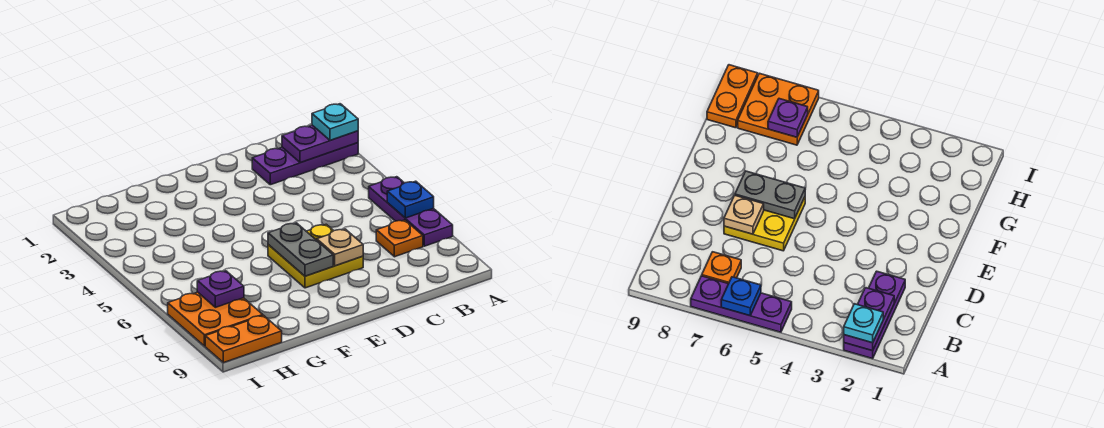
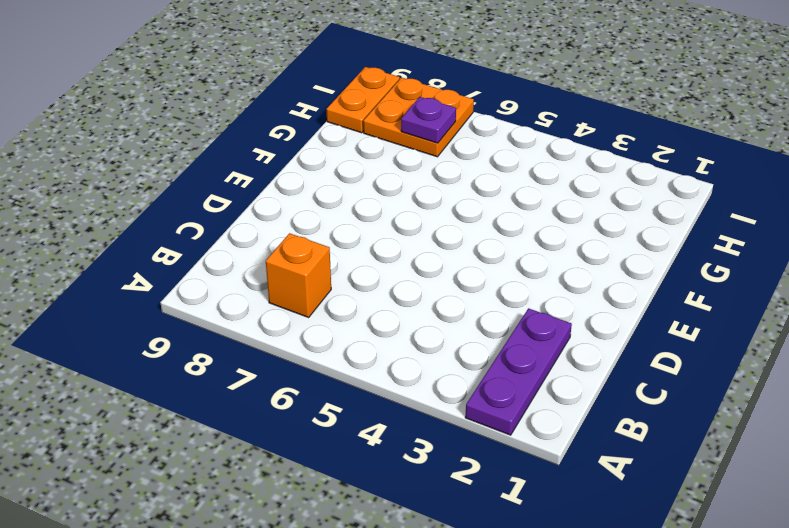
orange brick B7 level 1 -> orange plate B7 level 1
none -> purple plate A5:A7 level 1
none -> yellow plate D6:E7 level 1
none -> purple plate A2:B2 level 2

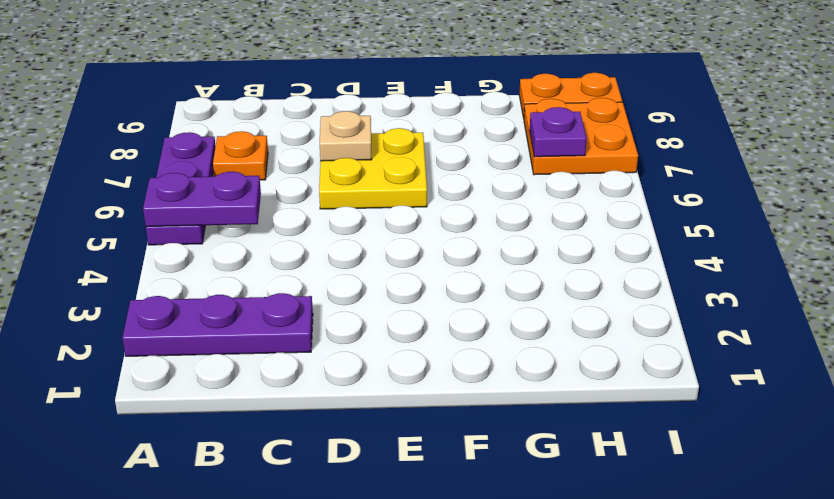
purple plate A5:B5 level 2 -> purple plate A2:B2 level 2
none -> blue plate A6 level 2
none -> grey plate E6:E7 level 2
none -> cyan plate A2 level 3

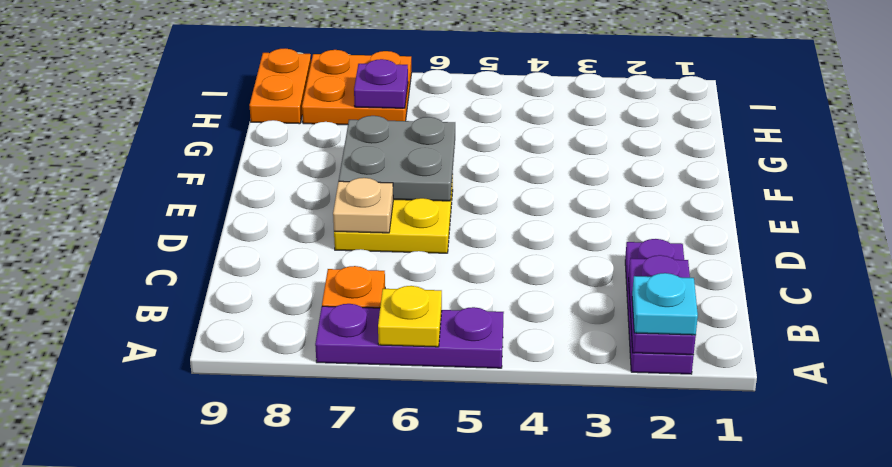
yellow plate A6 level 2 -> blue plate A6 level 2
grey plate E6:F7 level 2 -> grey plate E6:E7 level 2

